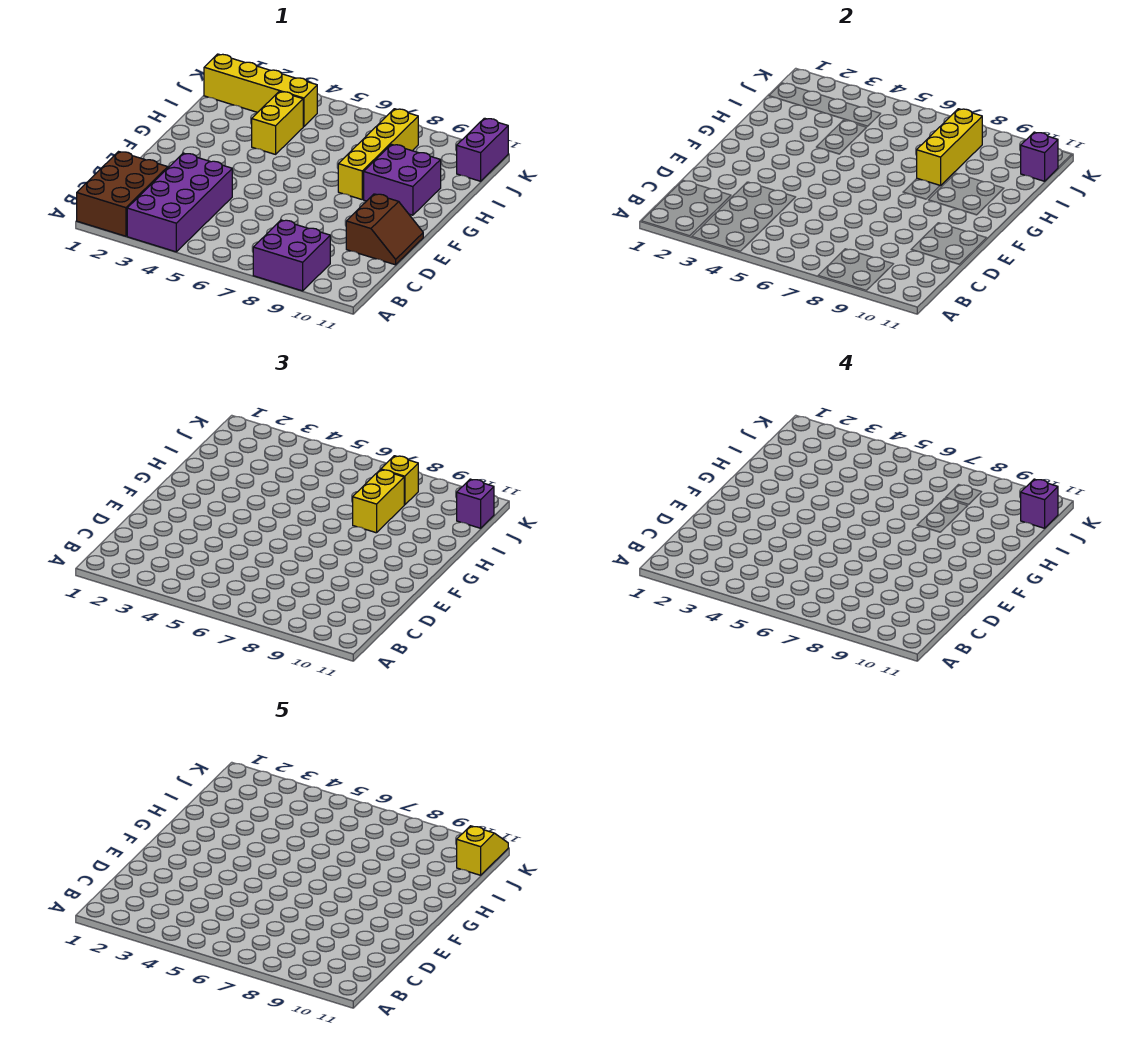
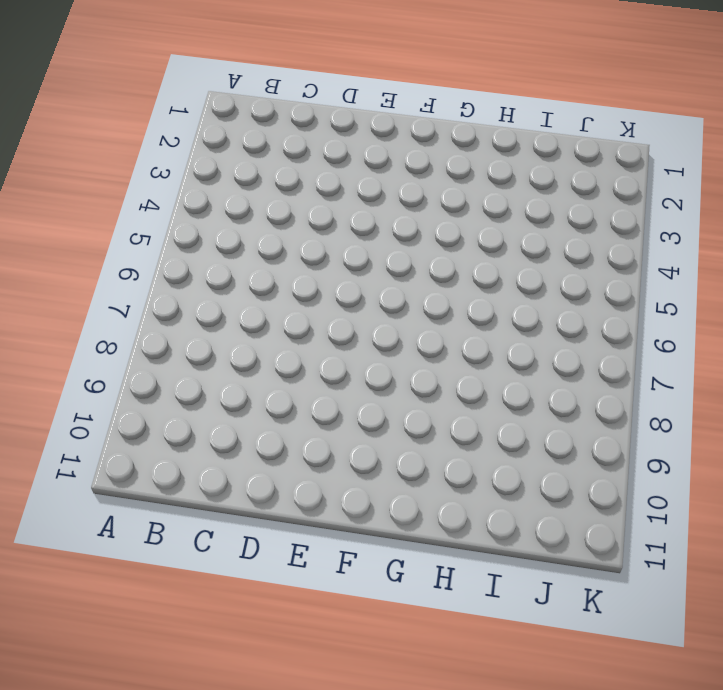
none -> brown brick A1:C2 level 1
none -> purple brick A3:D4 level 1
none -> purple brick A8:B9 level 1

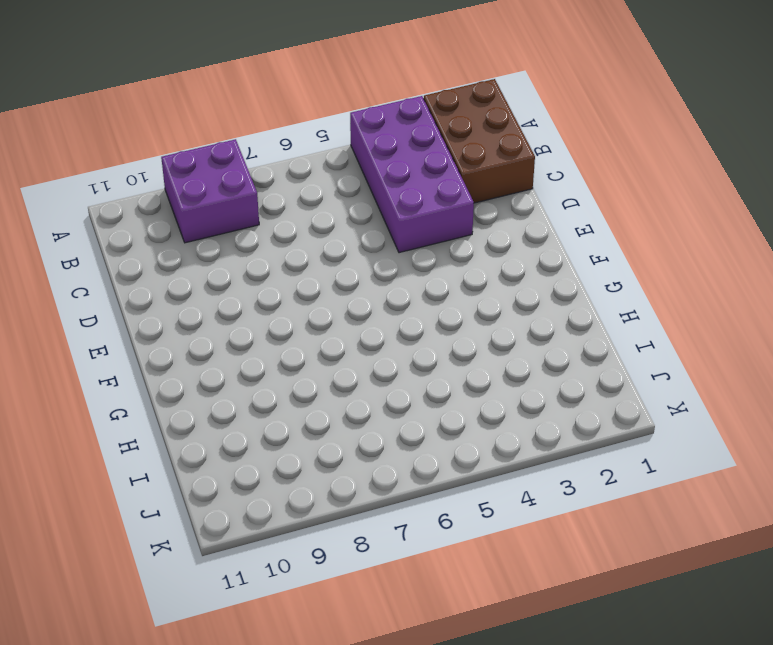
none -> brown slope D10:E11 level 1 top 10
none -> yellow brick G8:J8 level 1
none -> purple brick G9:H10 level 1

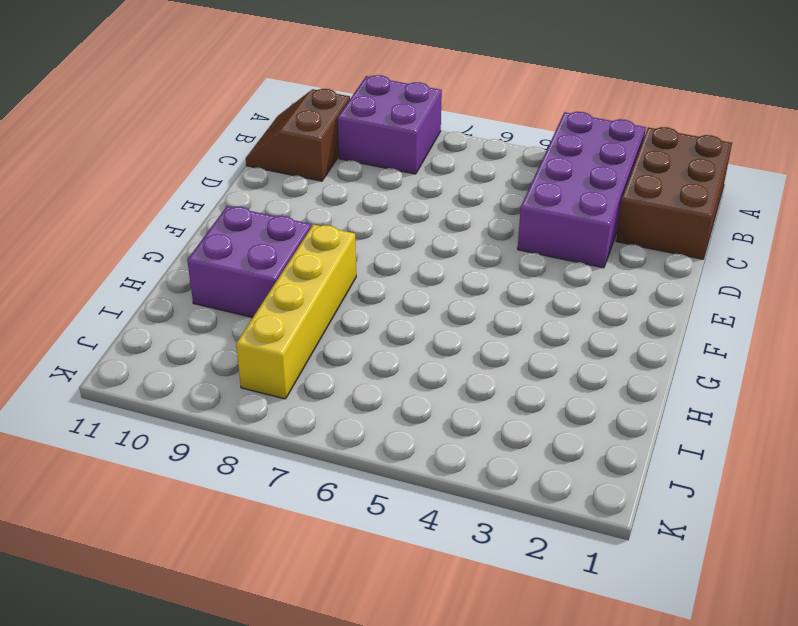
brown slope B10:C11 level 1 top 10 -> brown slope D10:E11 level 1 top 10
none -> yellow brick H4:I4 level 1
none -> yellow brick J1:J4 level 1
none -> purple brick J11:K11 level 1

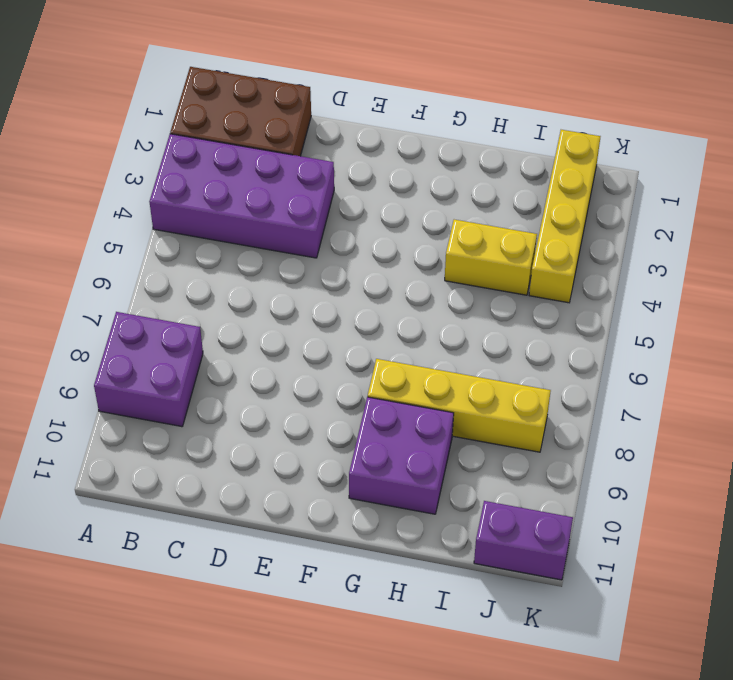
none -> brown slope D10:E11 level 1 top 10
none -> yellow brick H8:J8 level 2
none -> purple brick J11 level 2

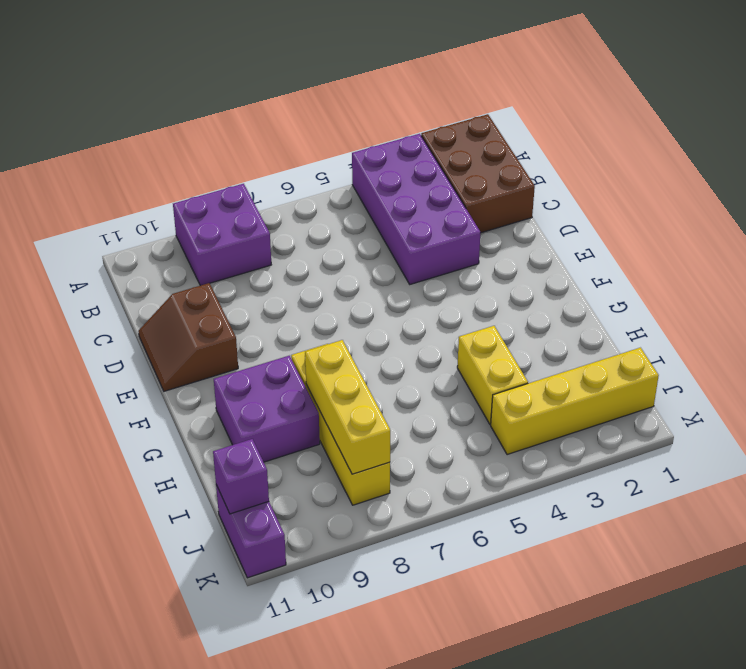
none -> yellow brick H8:I8 level 3
none -> yellow brick J8 level 3
none -> purple brick J11 level 3

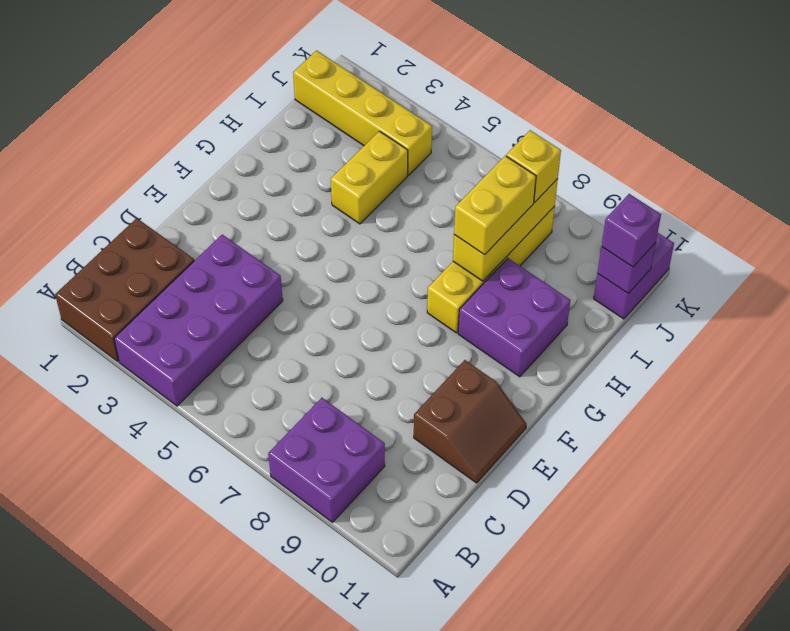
none -> purple brick J11 level 4
none -> yellow slope J11:K11 level 5 top J

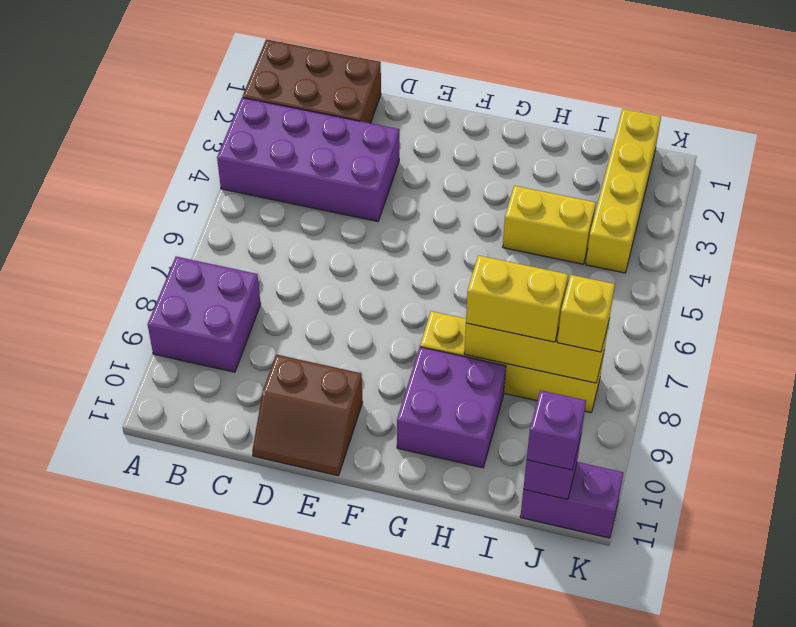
none -> purple brick J11 level 4
none -> yellow slope J11:K11 level 5 top J

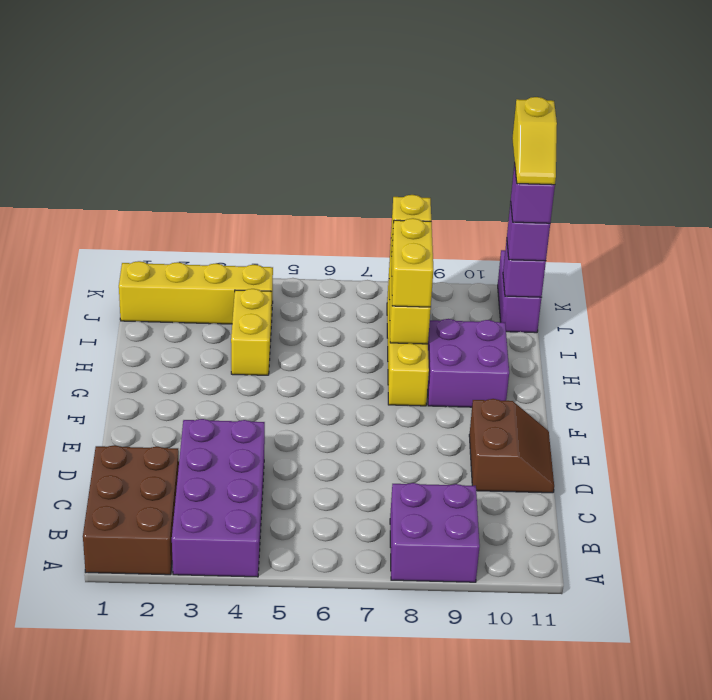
yellow slope J11:K11 level 5 top K -> yellow slope J11:K11 level 5 top J

